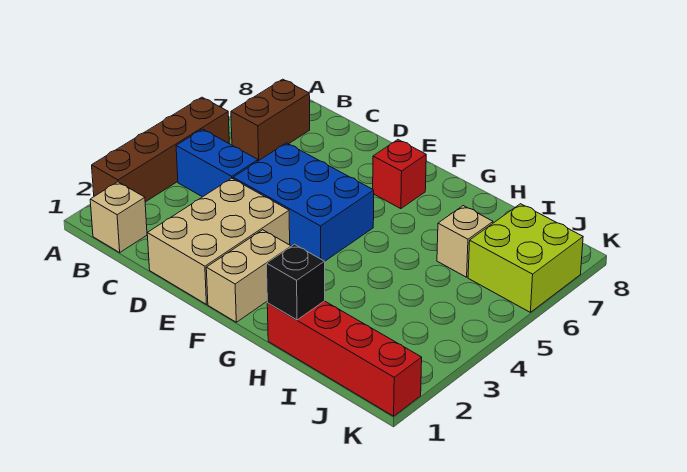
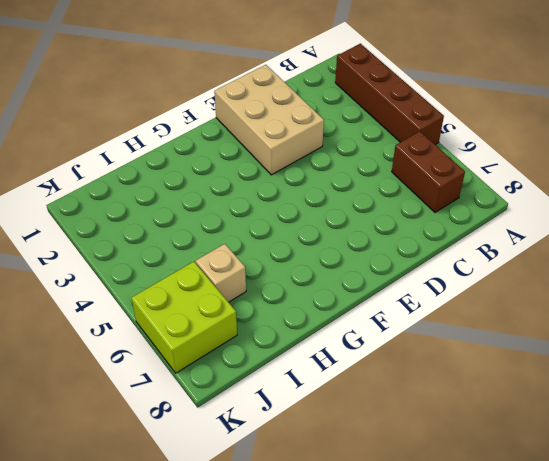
none -> tan brick B1 level 1
none -> blue brick B4:C4 level 1
none -> blue brick D4:F5 level 1

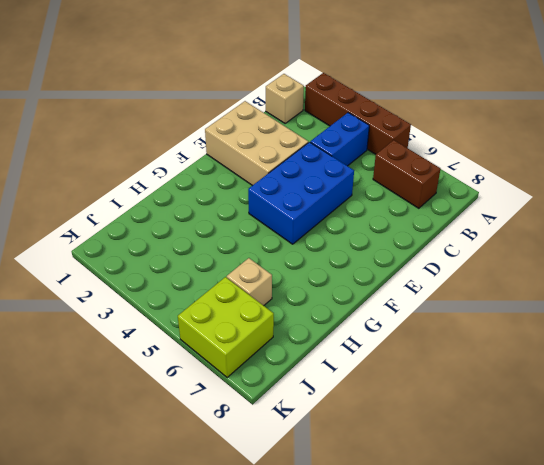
none -> tan brick F1:F2 level 1
none -> red brick F7 level 1
none -> red brick H1:K1 level 1

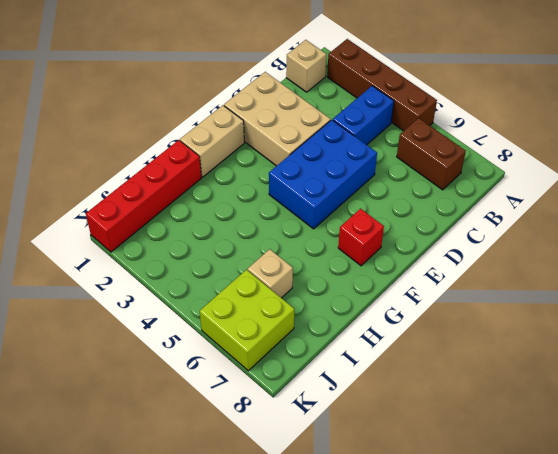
tan brick F1:G1 level 1 -> tan brick F1:F2 level 1
none -> black brick H1 level 2

